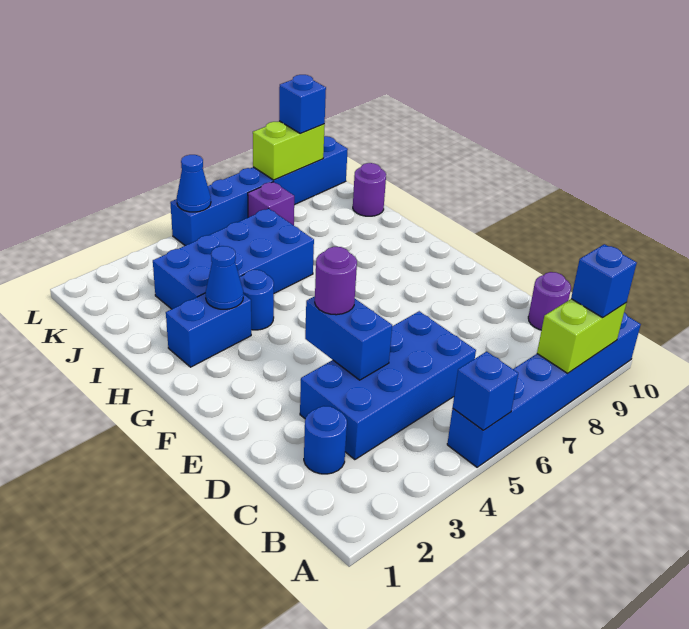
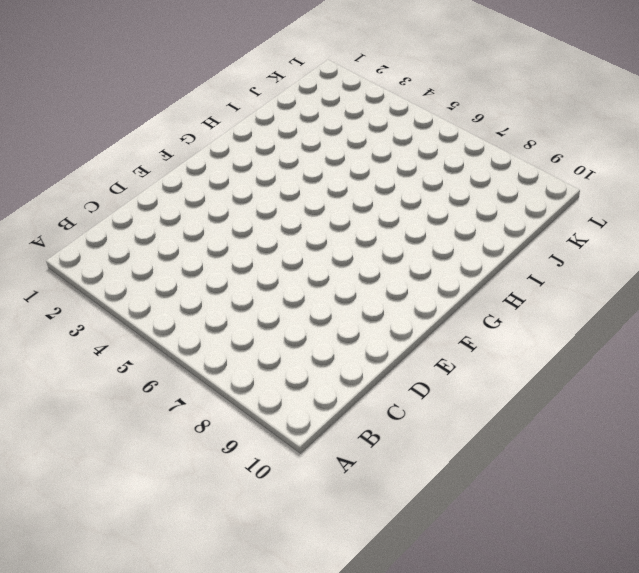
none -> blue brick A5:A10 level 1
none -> blue round brick C2 level 1
none -> blue brick C3:D6 level 1

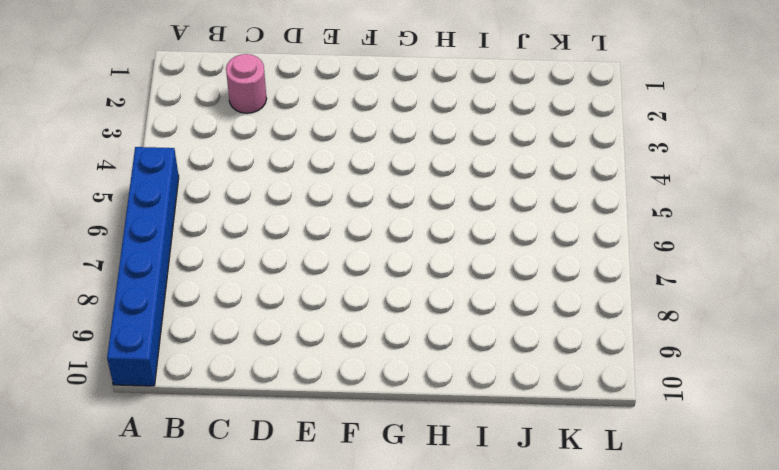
pink round brick C2 level 1 -> blue round brick C2 level 1
none -> blue brick C3:D6 level 1
none -> purple round brick C10 level 1
none -> blue brick H2:H3 level 1

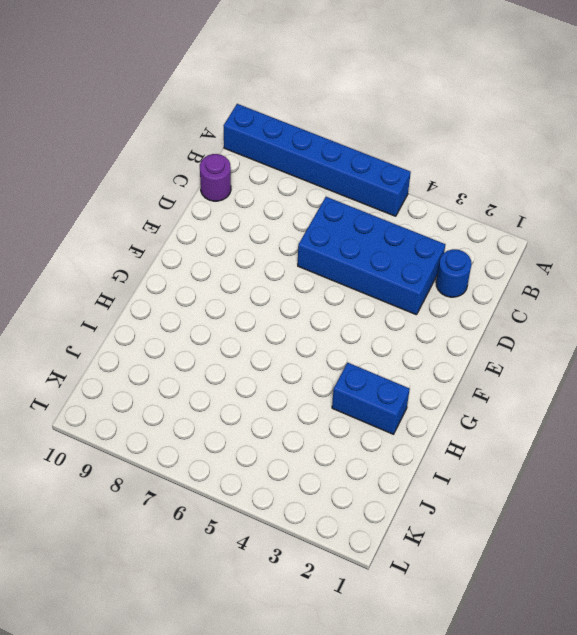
none -> blue round brick H4 level 1
none -> blue brick I3:J6 level 1
none -> purple round brick J10 level 1

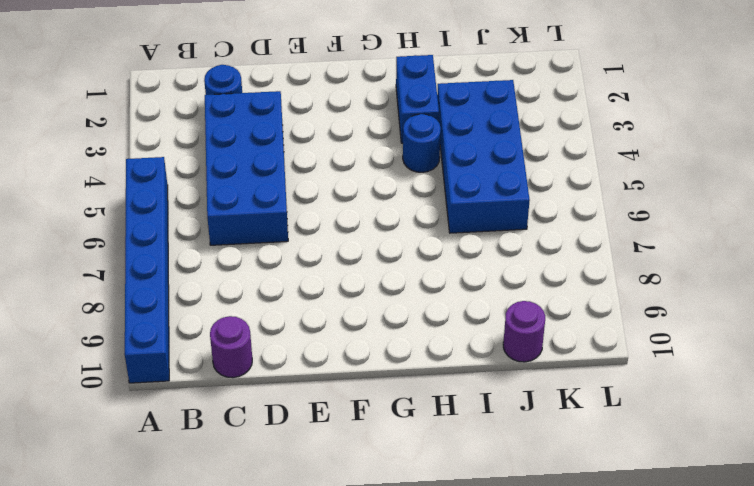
none -> purple brick K7 level 1
none -> blue brick L5:L10 level 1
none -> blue brick A5 level 2

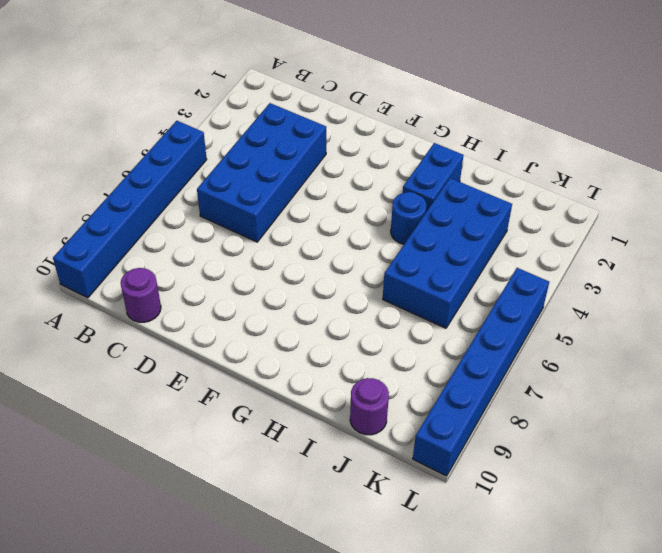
none -> blue round brick C2 level 1
none -> purple brick K7 level 1
none -> blue brick A5 level 2

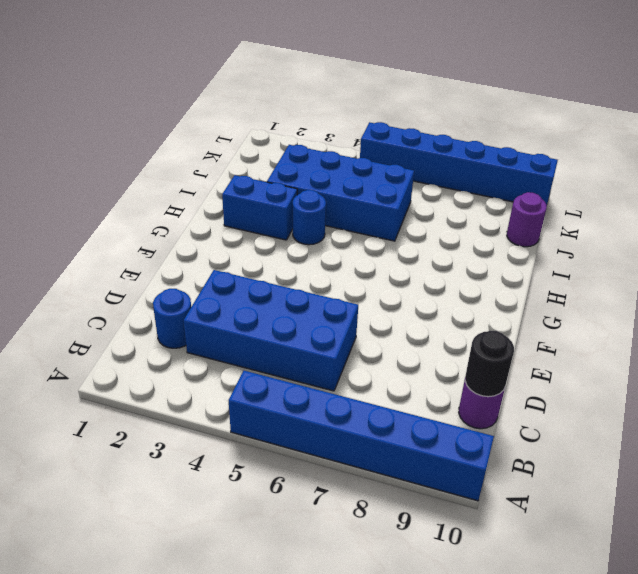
black round brick C10 level 2 -> none
none -> purple brick K7 level 1
none -> blue brick A5 level 2
none -> lime brick A8:A9 level 2

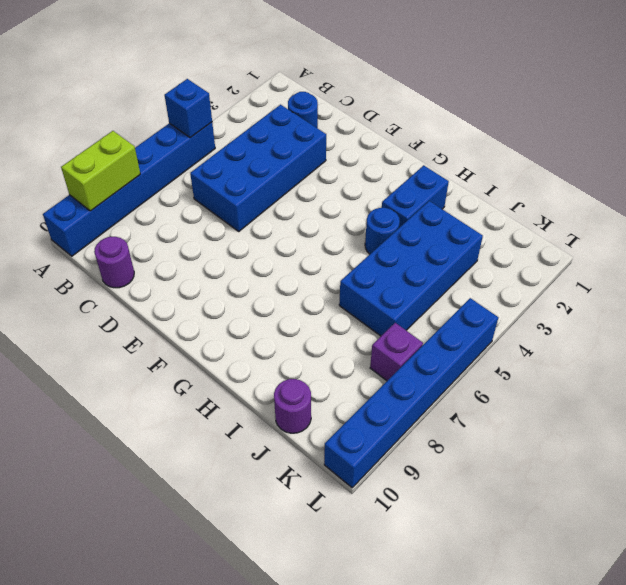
none -> blue brick D4:E4 level 2
none -> blue cone H3 level 2
none -> blue cone L5 level 2

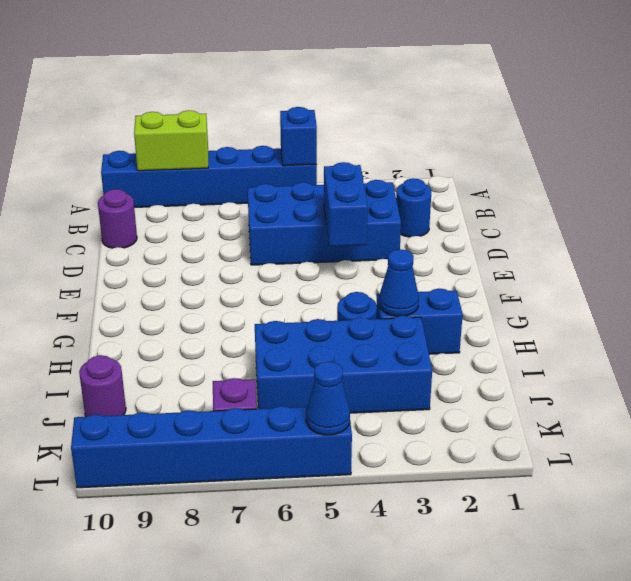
none -> lime brick L8:L9 level 2
none -> blue brick A9 level 3
none -> purple round brick E4 level 3

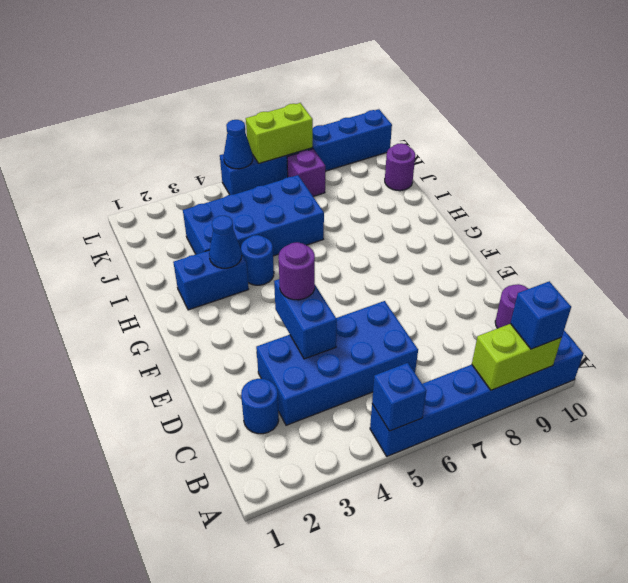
lime brick L6:L7 level 2 -> lime brick L8:L9 level 2
none -> blue brick L9 level 3

